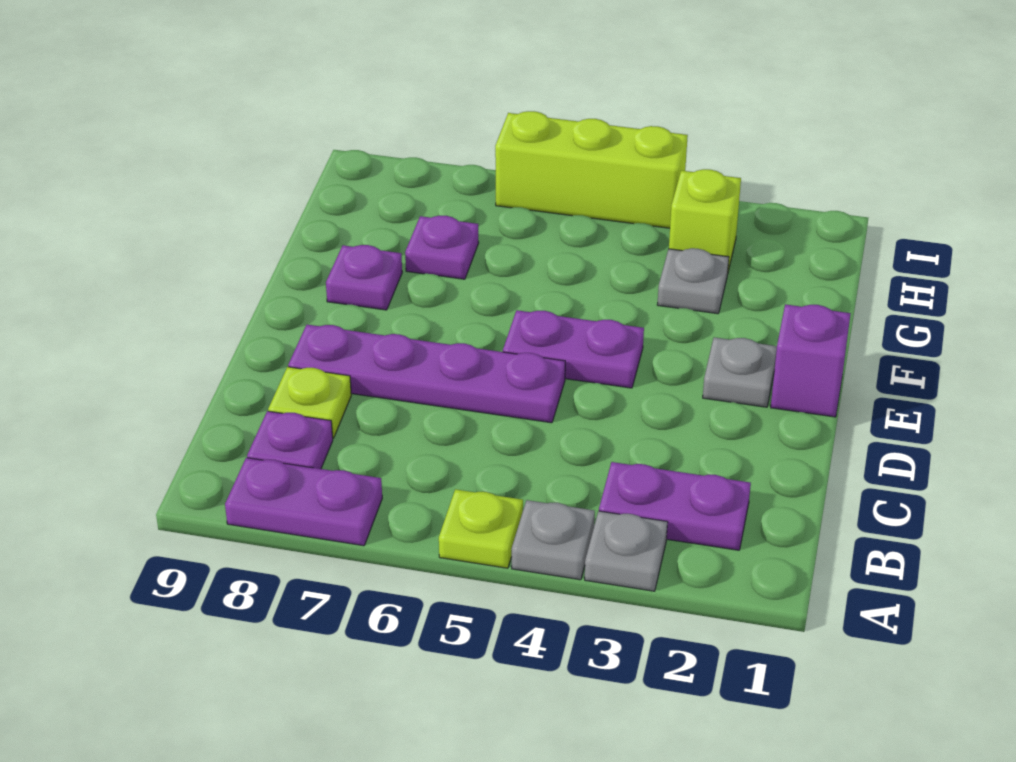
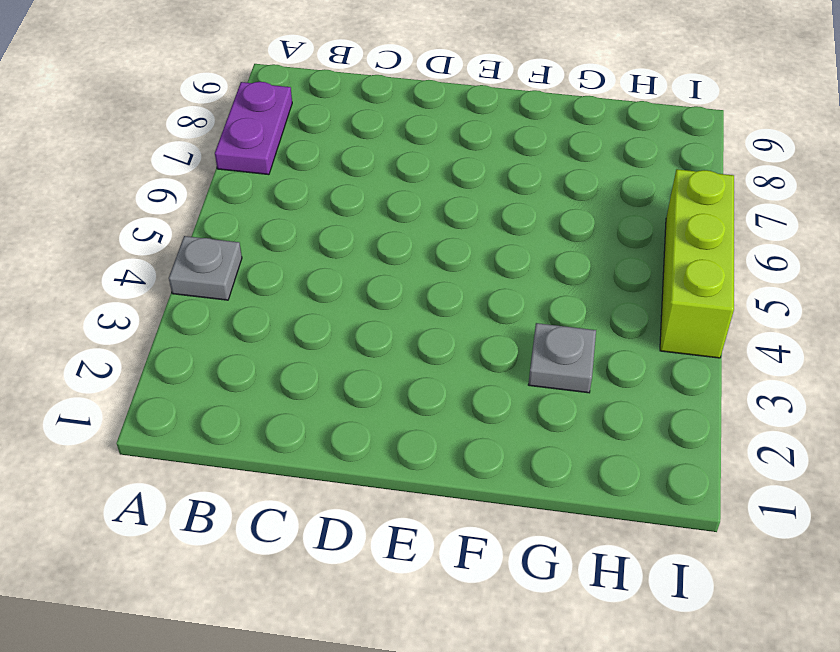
none -> grey plate A3 level 1
none -> lime plate A5 level 1
none -> purple plate B2:B3 level 1

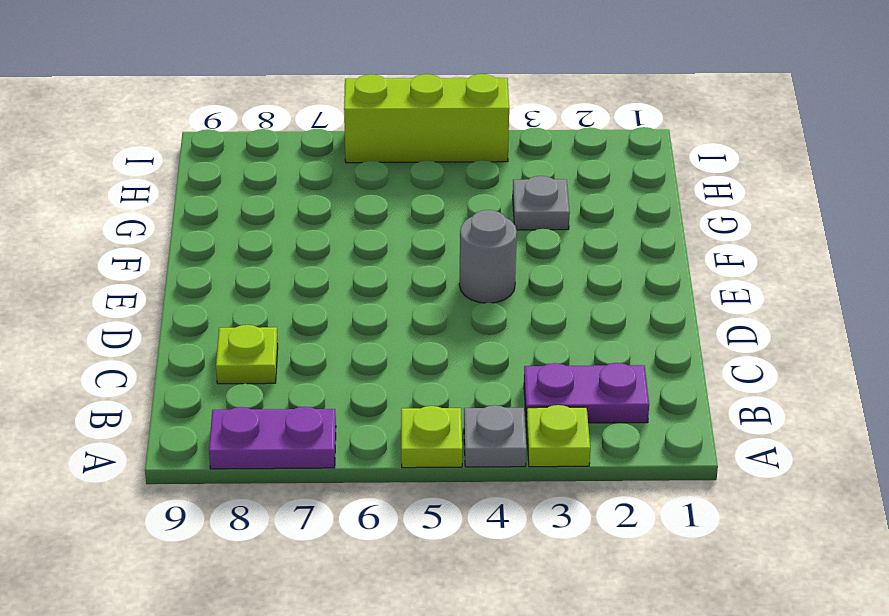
lime plate A3 level 1 -> grey plate A3 level 1
grey round brick E4 level 1 -> purple plate E4:E5 level 1
none -> purple plate B8 level 1
none -> purple plate D5:D8 level 1
none -> purple brick E1 level 1

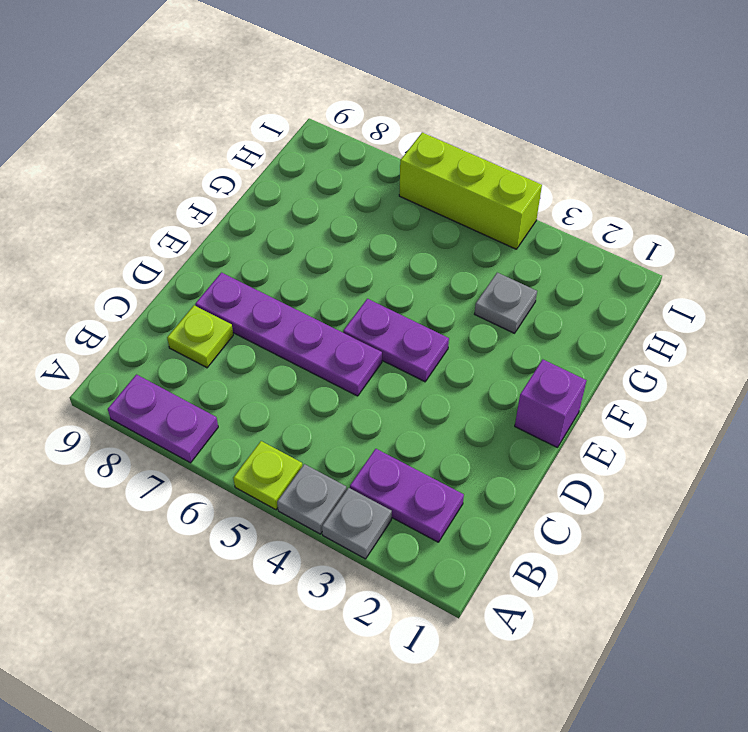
none -> purple plate B8 level 1
none -> grey plate E2 level 1
none -> purple plate F8 level 1

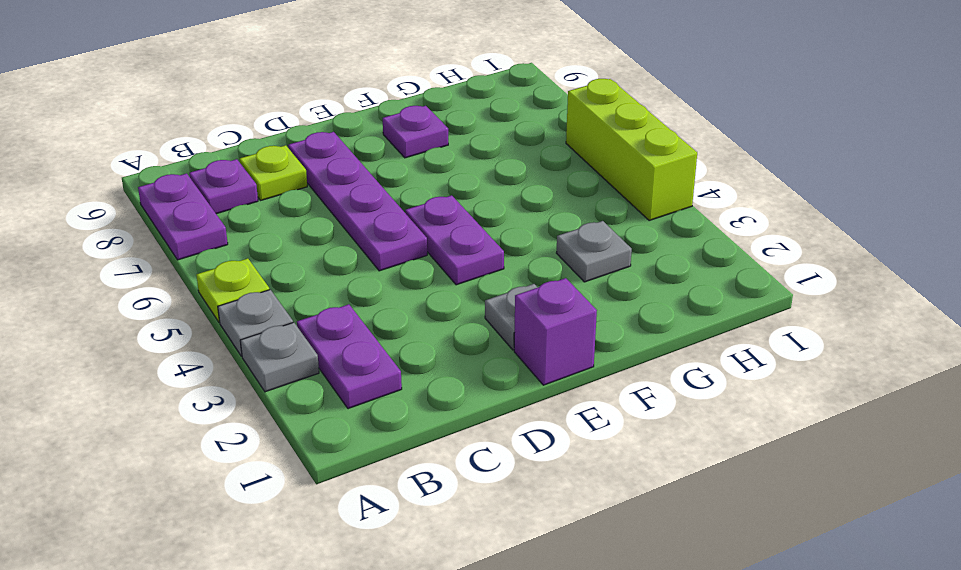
none -> purple plate G7 level 1
none -> lime brick H3 level 1

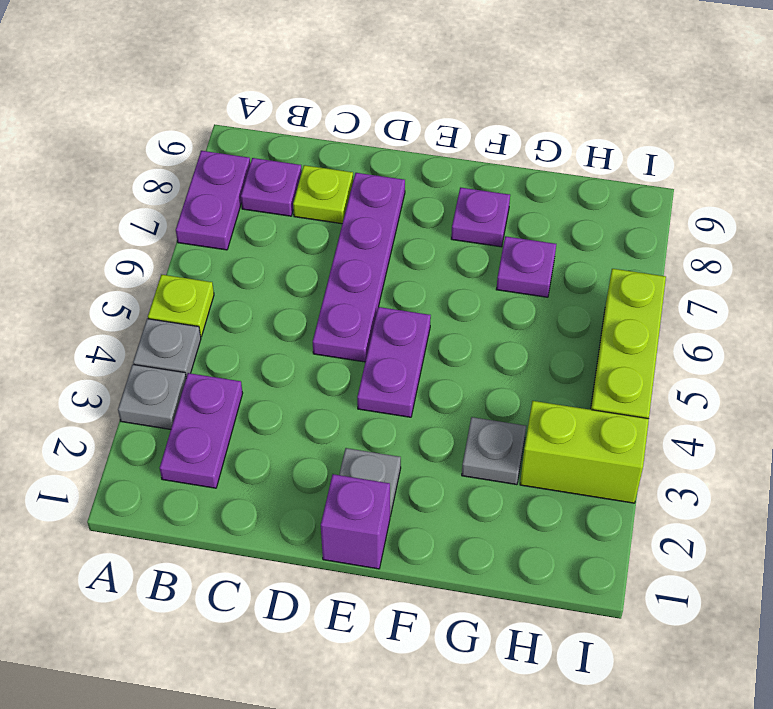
lime brick H3:I3 level 1 -> lime brick H3 level 1

